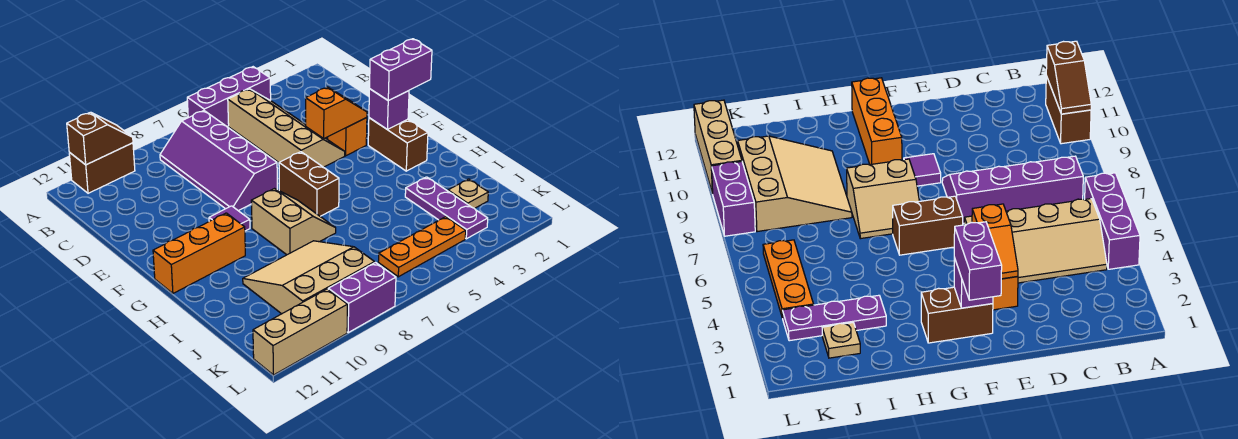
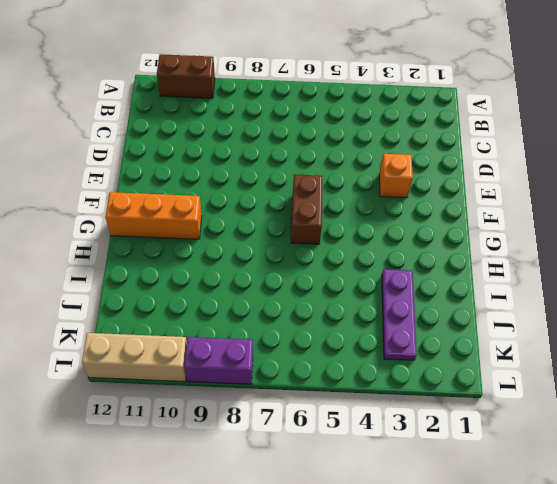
none -> purple brick A4:A6 level 1
none -> tan slope B4:E5 level 1 top 5
none -> purple slope B7:E8 level 1 top 7

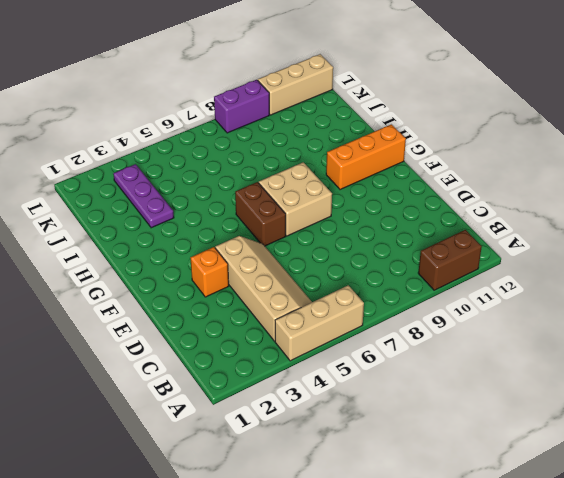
tan brick A4:A6 level 1 -> purple brick A4:A6 level 1
tan slope B4:E5 level 1 top 4 -> tan slope B4:E5 level 1 top 5
tan brick F7:G8 level 1 -> tan slope G7:H8 level 1 top 8
none -> purple slope B7:E8 level 1 top 7
none -> brown brick F2:G2 level 1
none -> purple tile F9 level 1

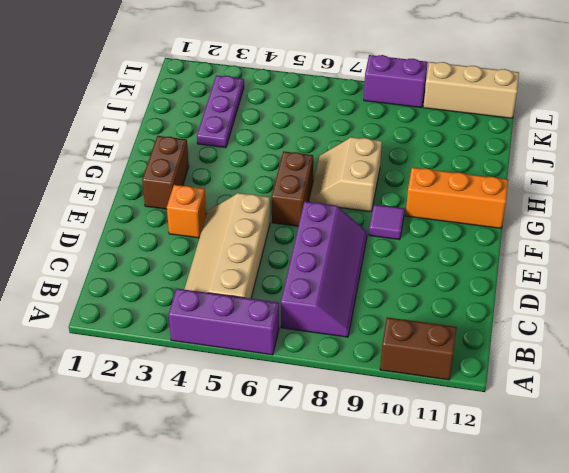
none -> tan slope I8:K10 level 1 top K
none -> tan plate J2 level 1
none -> orange plate K4:K6 level 1

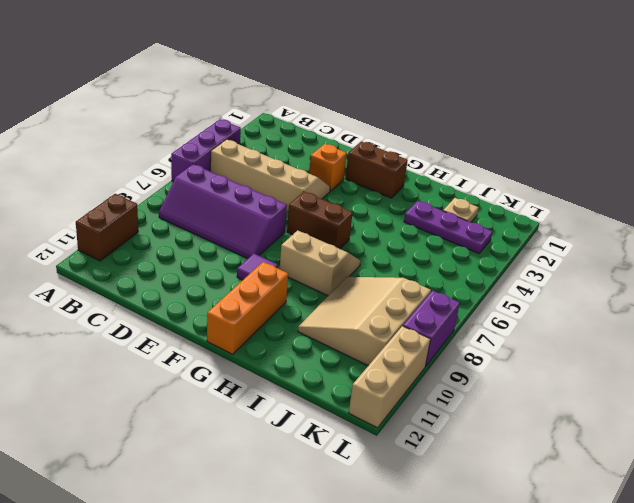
none -> orange plate K4:K6 level 1
none -> brown slope A10:A11 level 2 top 11
none -> orange slope E3:E4 level 2 top 4

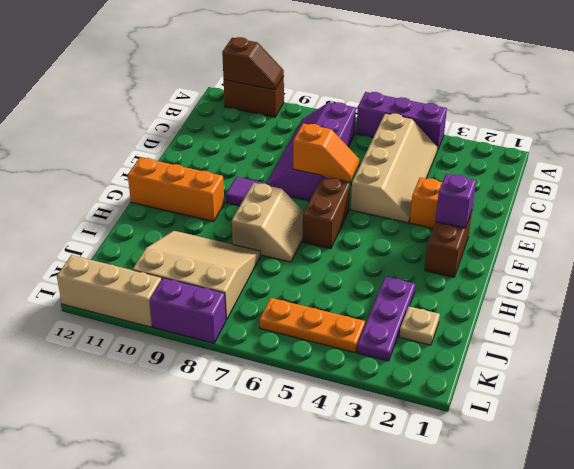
orange slope E6:E7 level 2 top 7 -> orange slope E3:E4 level 2 top 4
none -> purple brick F1:F2 level 3

